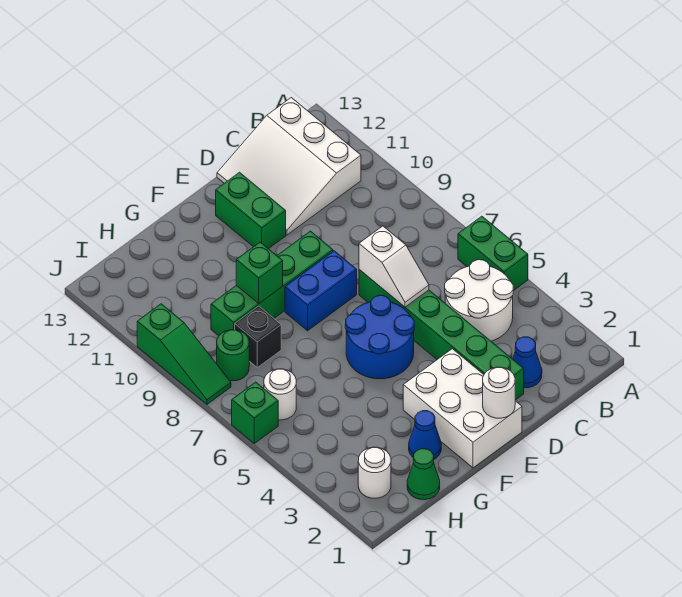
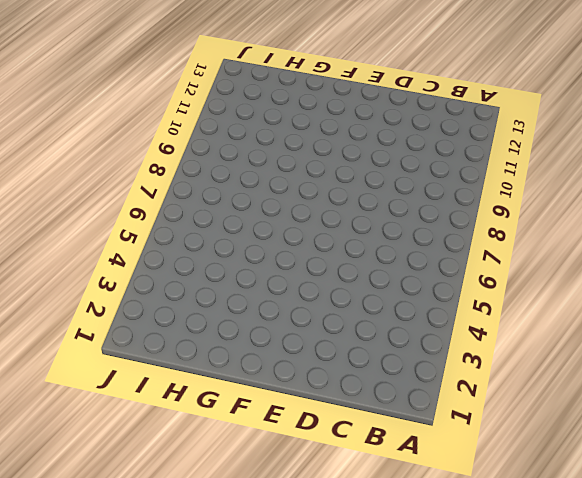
none -> green brick A5:A6 level 1
none -> white round brick B4:C5 level 1
none -> white slope B11:D13 level 1 top B

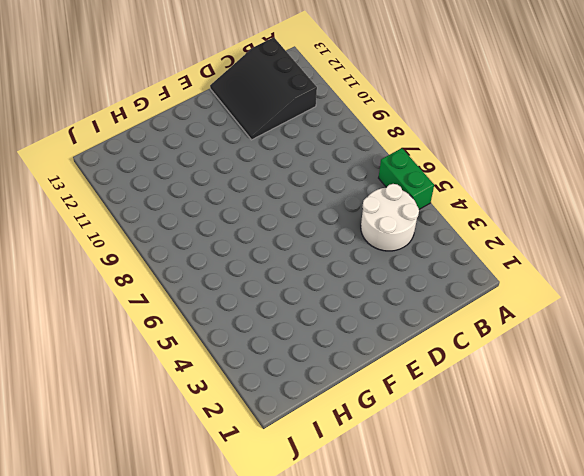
black slope B11:D13 level 1 top B -> white slope B11:D13 level 1 top B
none -> blue cone C2 level 1
none -> green brick D2:D7 level 1
none -> white brick E1:F3 level 1

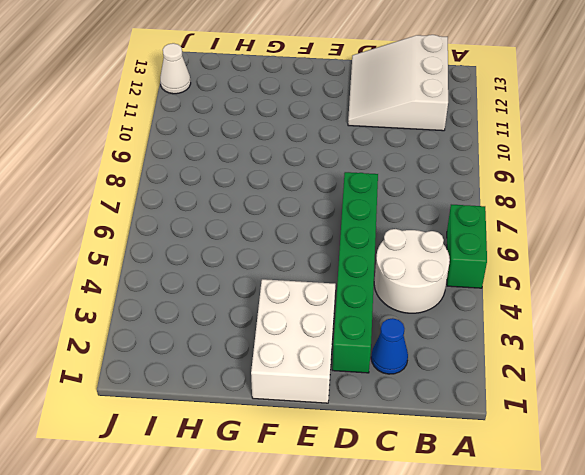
white cone J12 level 1 -> none
none -> blue round brick E5:F6 level 1
none -> blue brick E8:F8 level 1
none -> green brick E9:H9 level 1

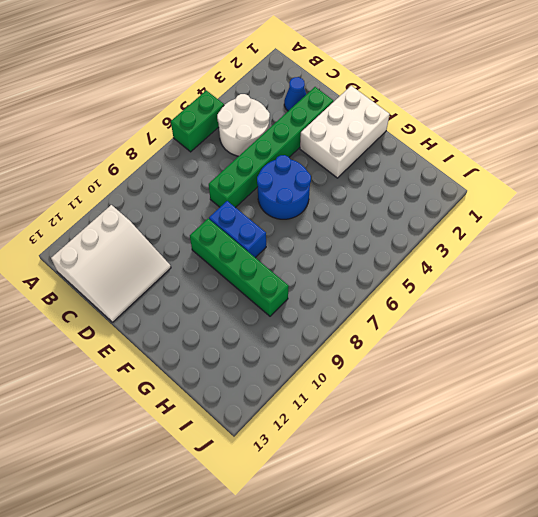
none -> green brick E11:E12 level 1
none -> blue cone G2 level 1
none -> green cone H1 level 1

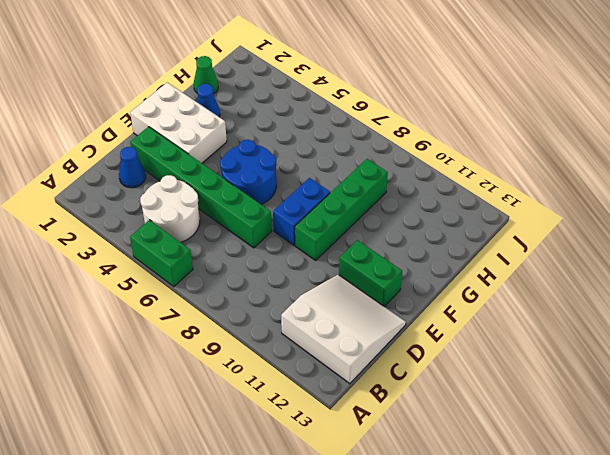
none -> black brick H8 level 1
none -> white round brick I2 level 1
none -> white round brick I6 level 1

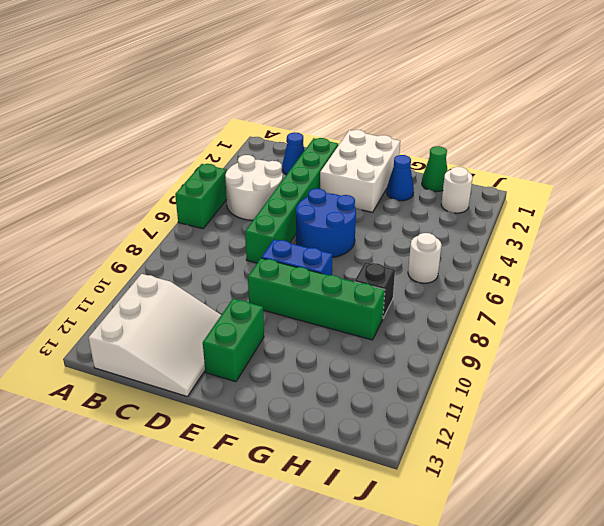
none -> green round brick I8 level 1
none -> green brick J6 level 1
none -> green slope J8:J10 level 1 top 10

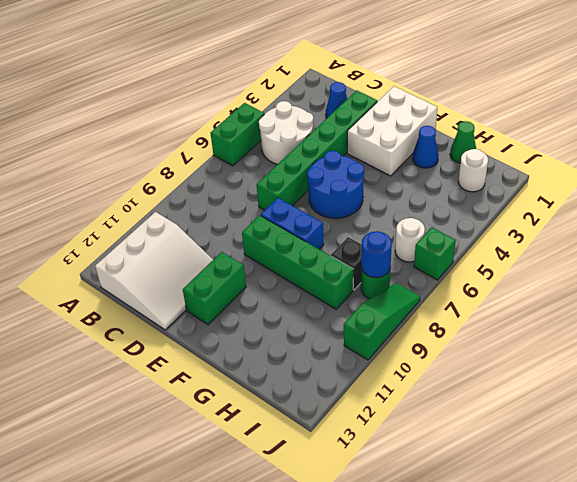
blue round brick I8 level 2 -> none
none -> white slope D6:D7 level 2 top 7
none -> white round brick E1 level 2
none -> green brick G9 level 2

